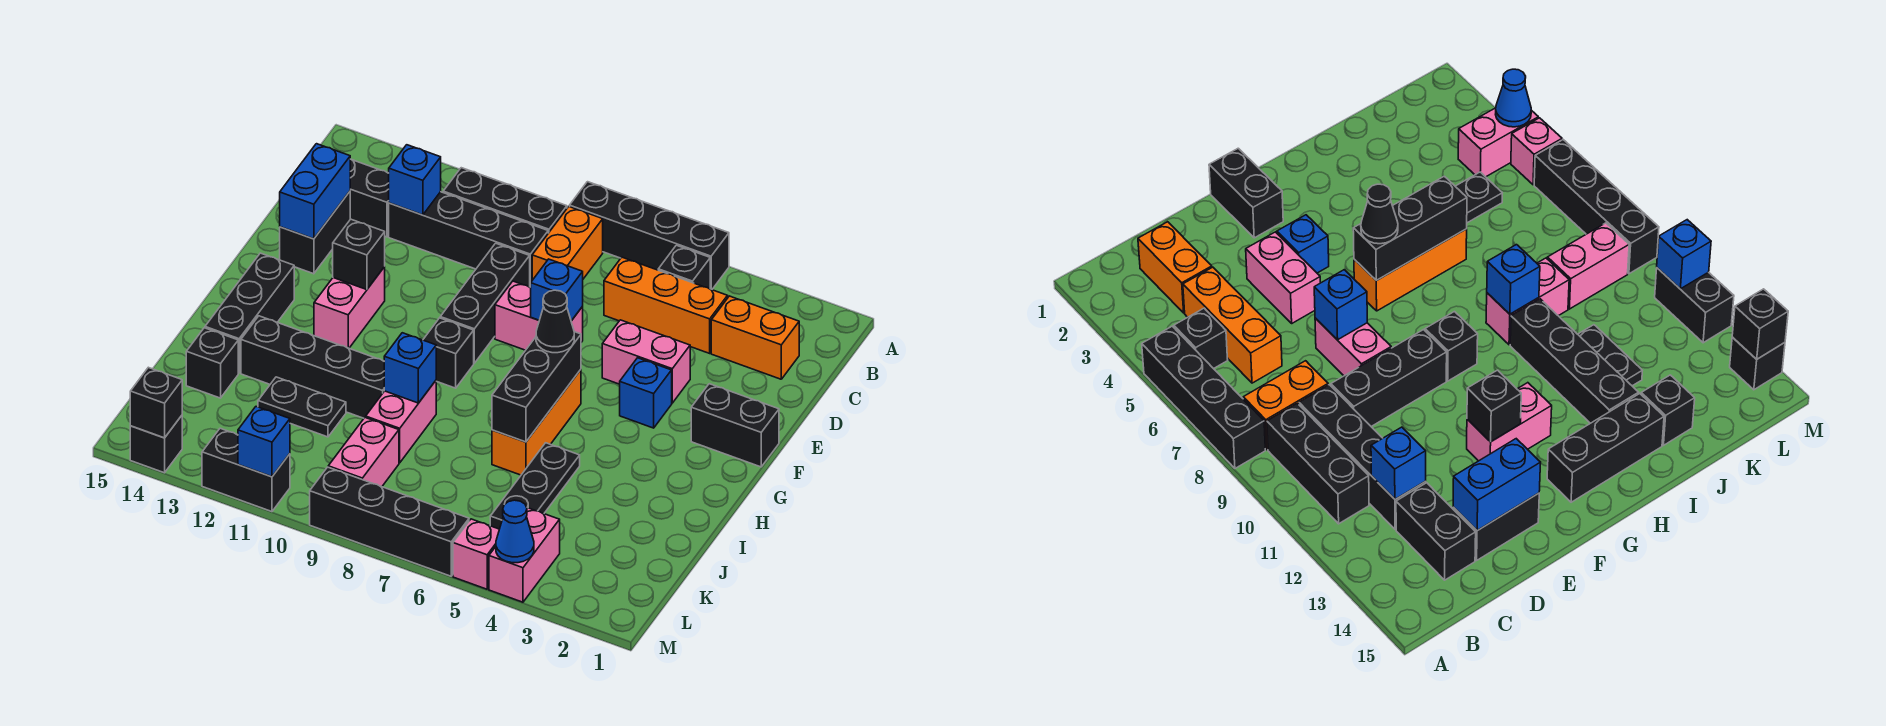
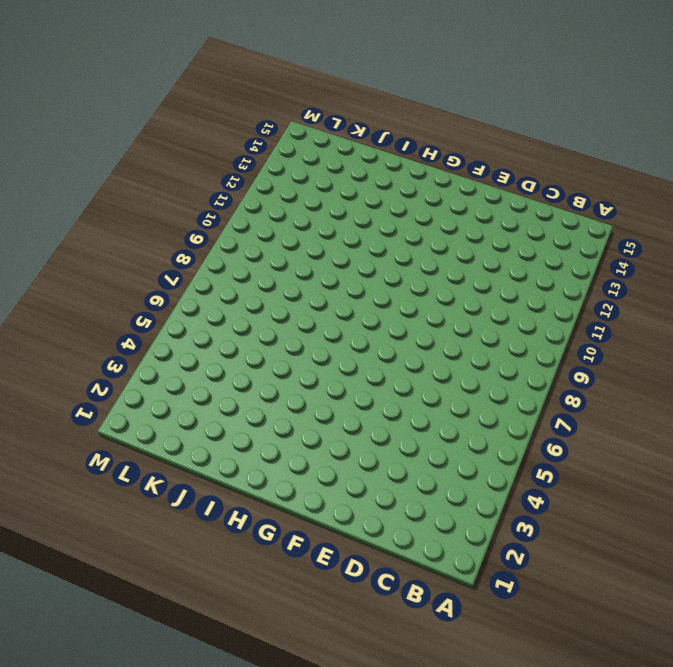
none -> black brick A5:A8 level 1
none -> black brick B5 level 1
none -> orange brick B8:C8 level 1
none -> black brick B9:B11 level 1

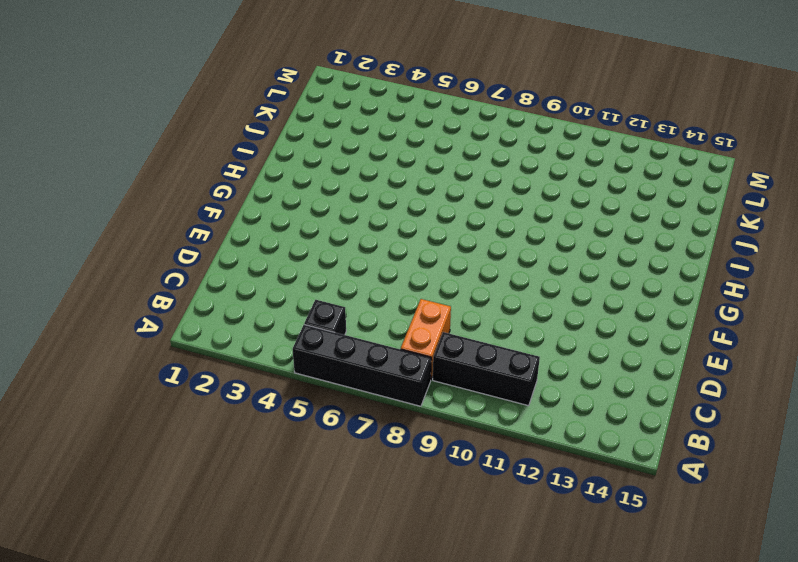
none -> orange brick C2:C3 level 1
none -> orange brick C4:C6 level 1
none -> black brick C9:C12 level 1
none -> black brick C13:C14 level 1

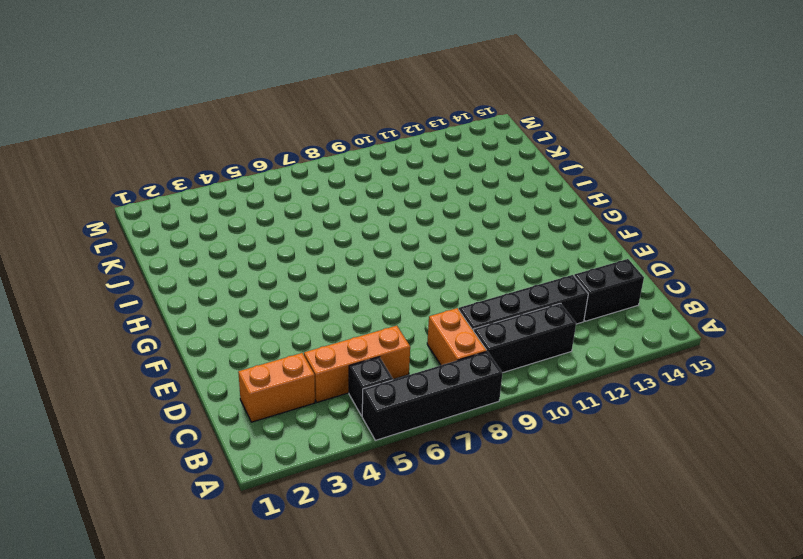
none -> black brick D9:F9 level 1
none -> black brick D14:E14 level 1
none -> pink brick E4:E5 level 1
none -> pink brick E7:E8 level 1

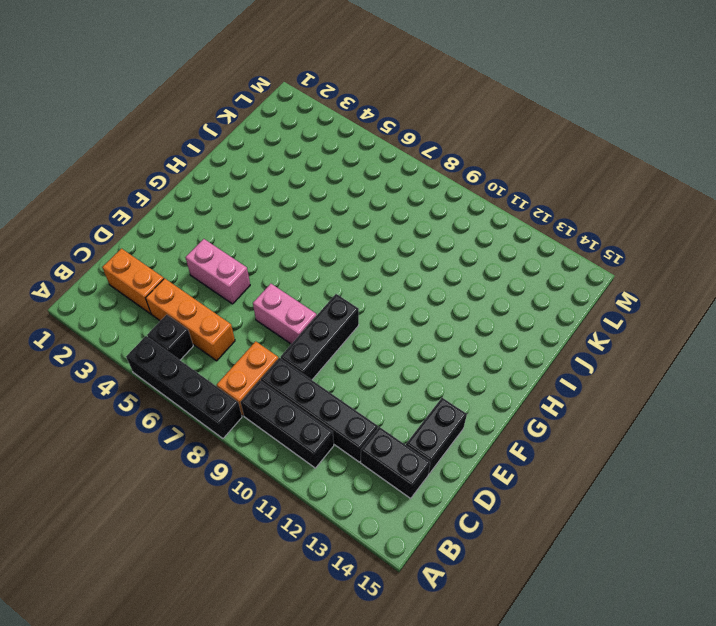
none -> black brick F1:F2 level 1
none -> blue brick F4 level 1
none -> pink brick F12:G12 level 1
none -> orange brick G6:I6 level 1

